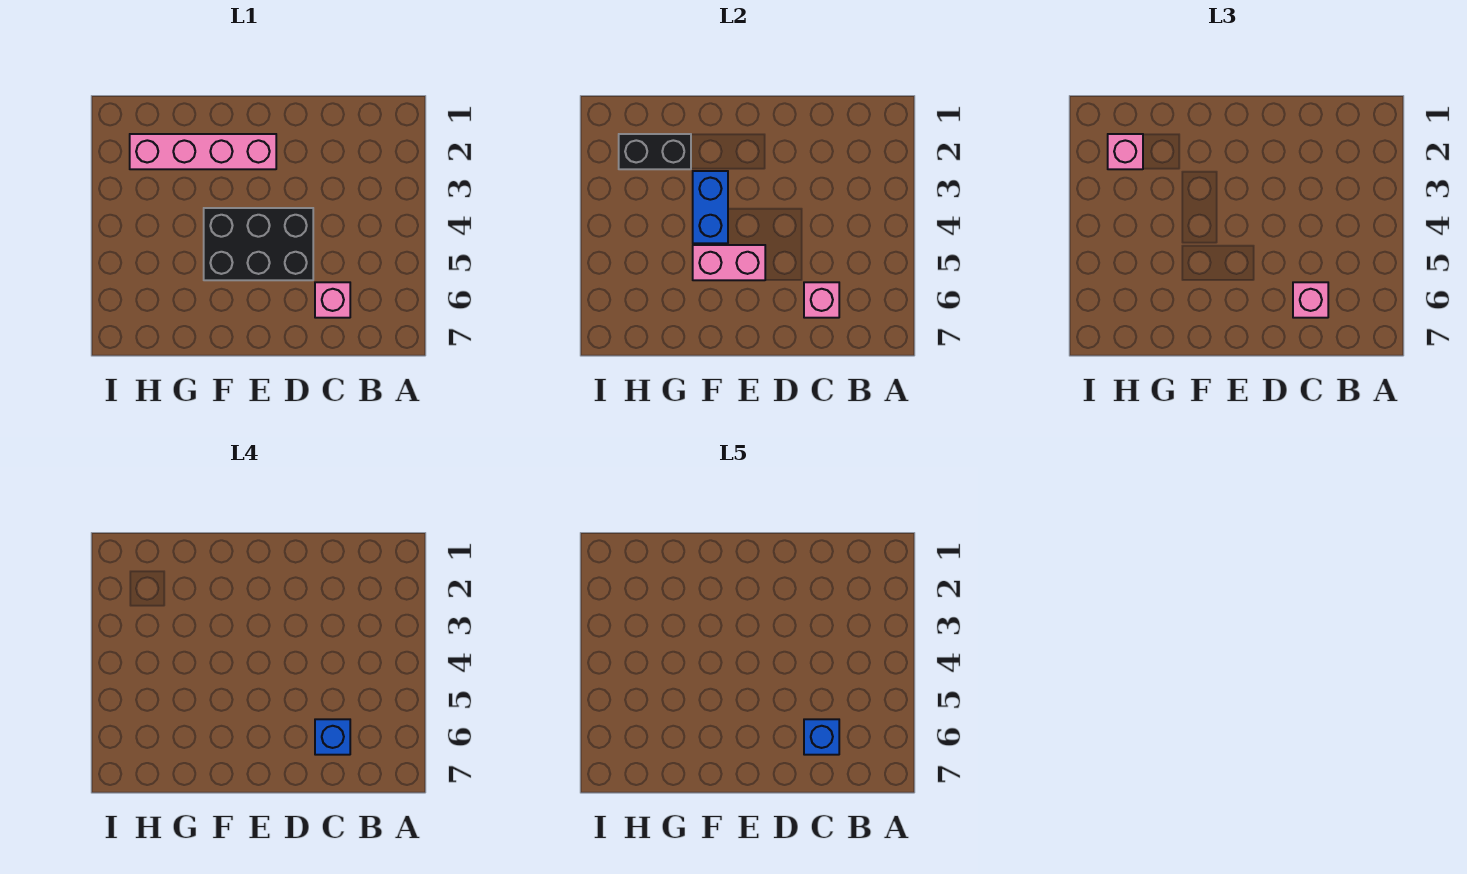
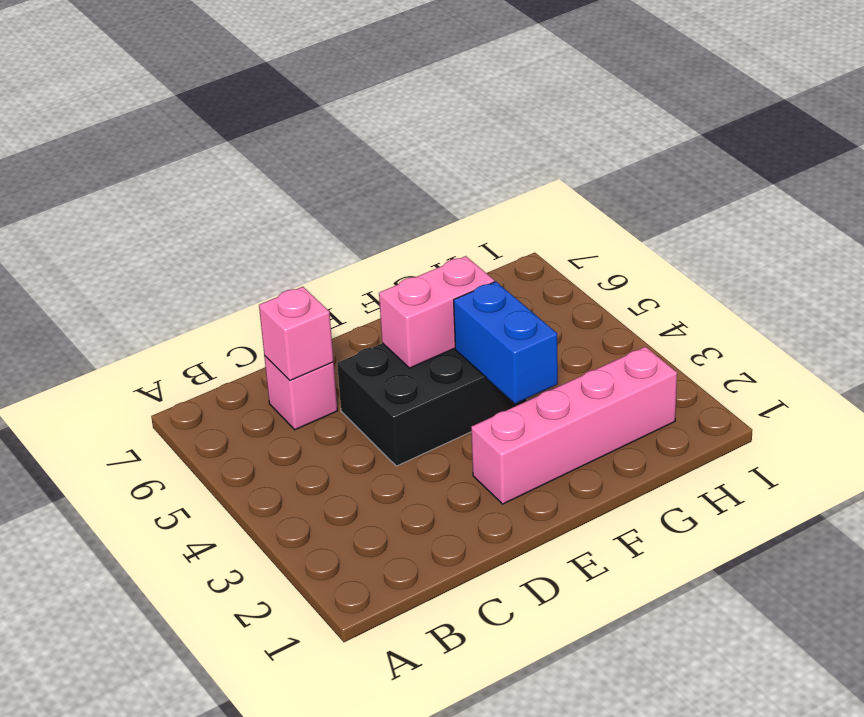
none -> black brick G2:H2 level 2
none -> pink brick C6 level 3

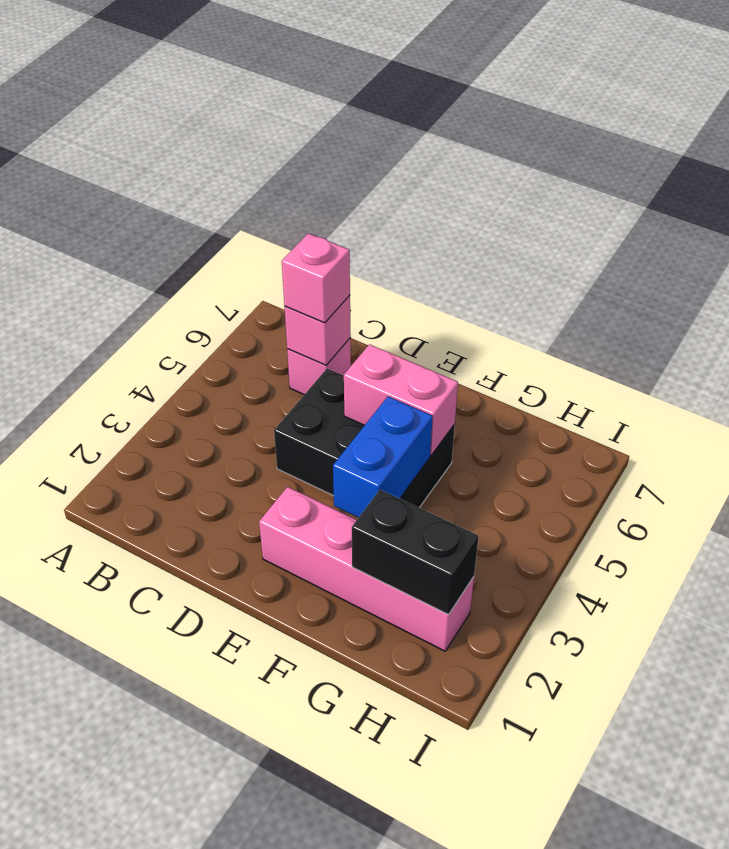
none -> pink brick H2 level 3
none -> blue brick C6 level 4

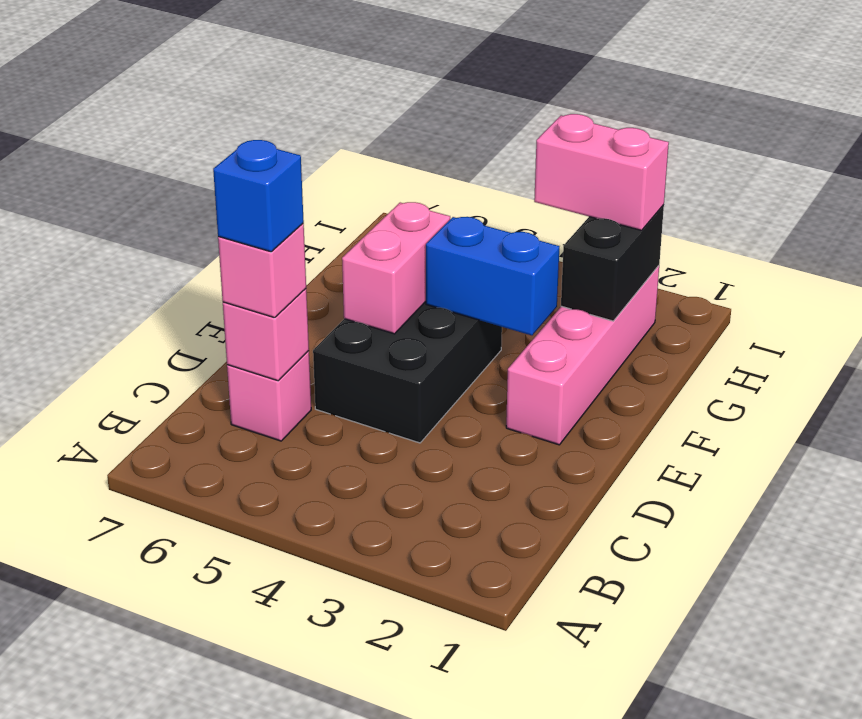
pink brick H2:H3 level 3 -> pink brick H2 level 3
none -> blue brick C6 level 5

